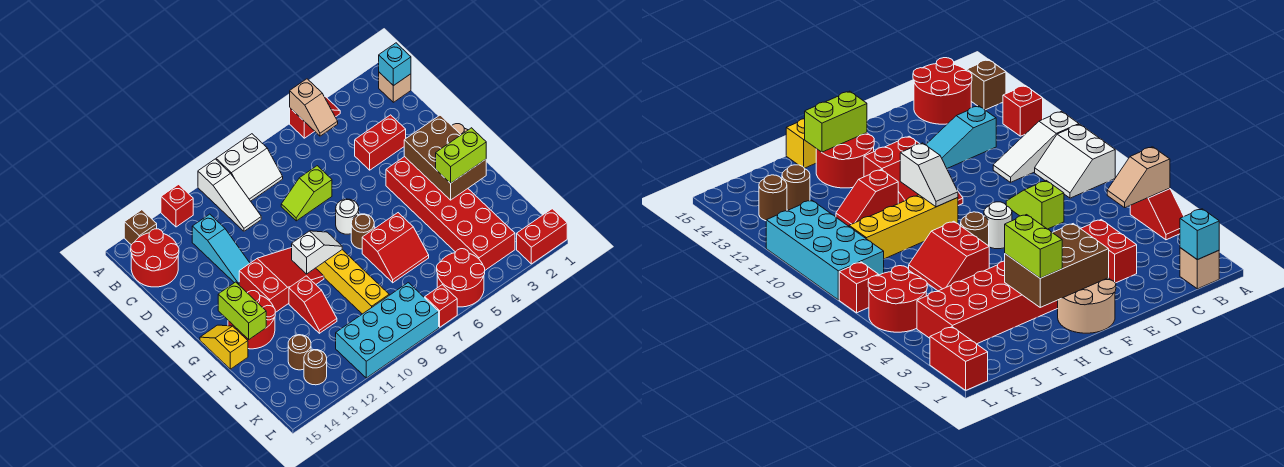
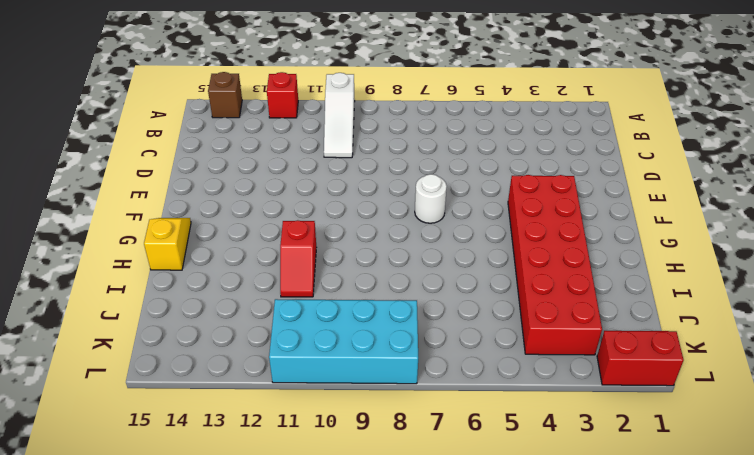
none -> red slope A4:A5 level 1 top 5
none -> white slope A8:B9 level 1 top A
none -> tan brick B1 level 1
none -> red round brick B14:C15 level 1

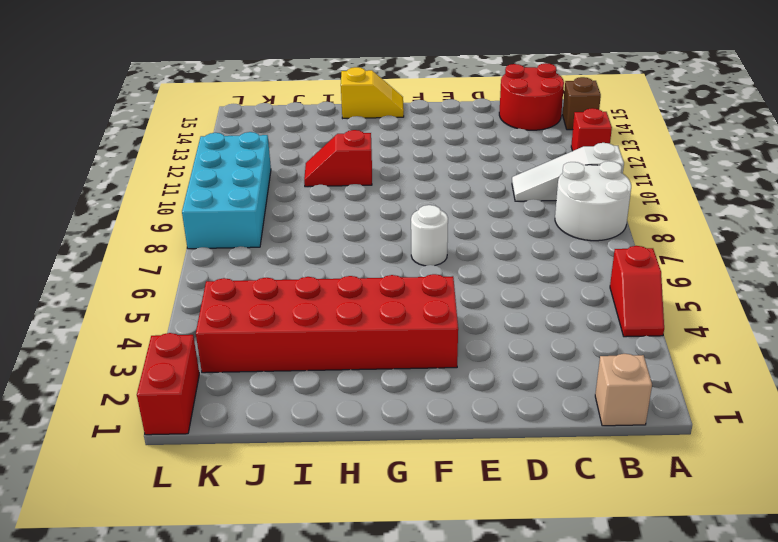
white round brick A8:B9 level 1 -> white slope A8:B9 level 1 top A
none -> cyan slope C12:E12 level 1 top C
none -> red brick D3:D4 level 1
none -> lime slope D7:D8 level 1 top 7
none -> tan round brick F1:G2 level 1

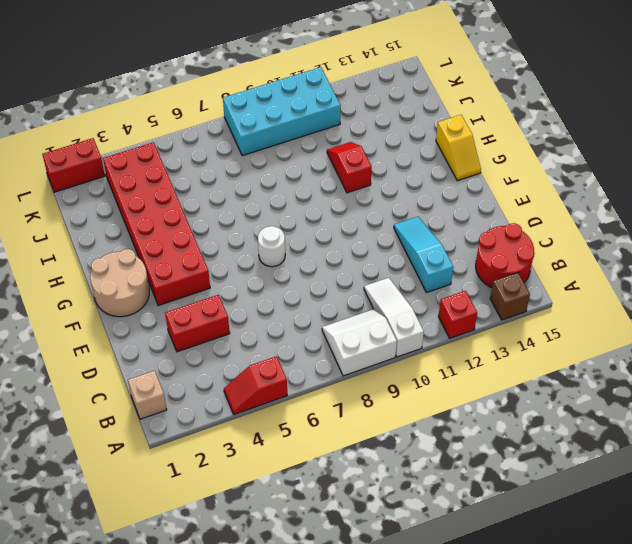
none -> lime slope D7:D8 level 1 top 7
none -> red slope F10:G12 level 1 top 12
none -> brown round brick G7 level 1
none -> yellow brick G9:J9 level 1

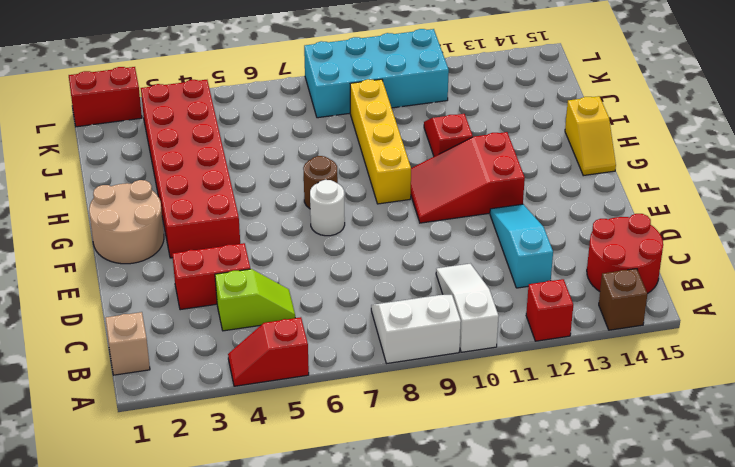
lime slope C4:C5 level 1 top 4 -> lime slope D7:D8 level 1 top 7
none -> red round brick G13:H14 level 1
none -> red slope H6:I7 level 1 top H
none -> brown round brick J13 level 1
none -> red round brick K5:L6 level 1

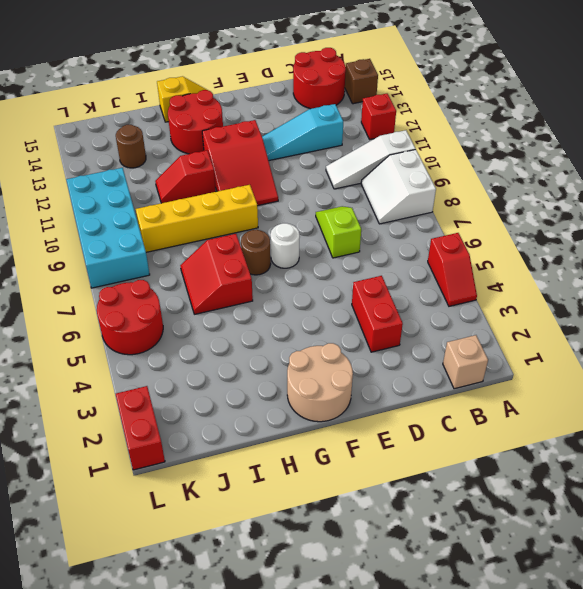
none -> red brick F3:K4 level 1
none -> brown round brick K13 level 1
none -> red brick L7 level 1
none -> tan slope A5:B5 level 2 top A

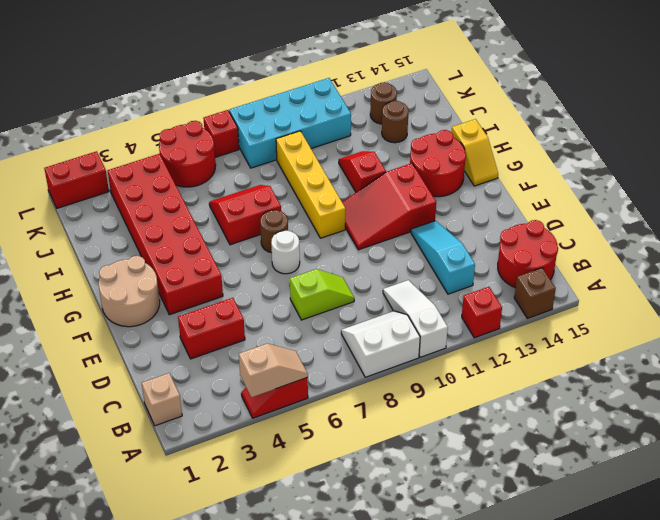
tan slope A4:A5 level 2 top 4 -> tan slope A5:B5 level 2 top A
none -> cyan brick B1 level 2
none -> brown brick F2:H3 level 2
none -> white slope G9:G10 level 2 top 10
none -> lime brick G14:H14 level 2

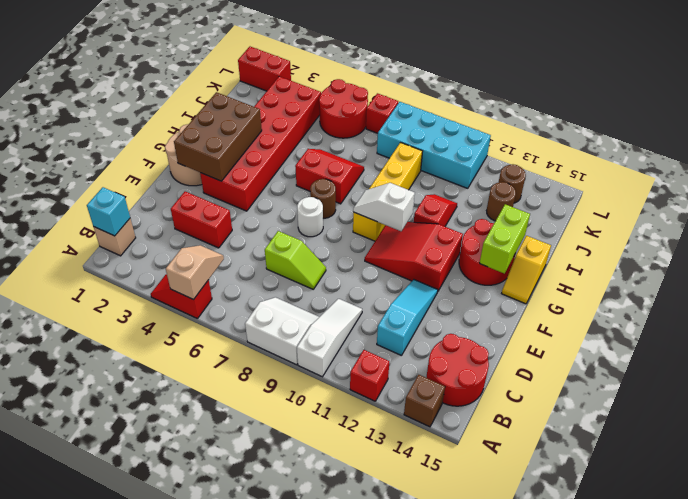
none -> lime brick H2:H3 level 3

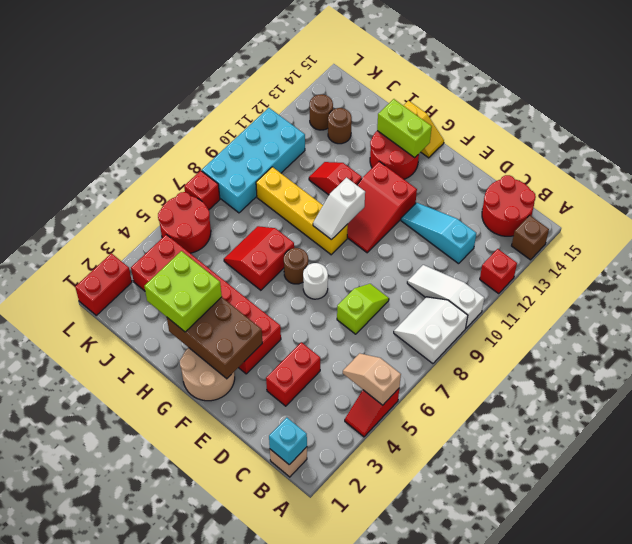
lime brick H2:I3 level 3 -> lime brick H2:H3 level 3

